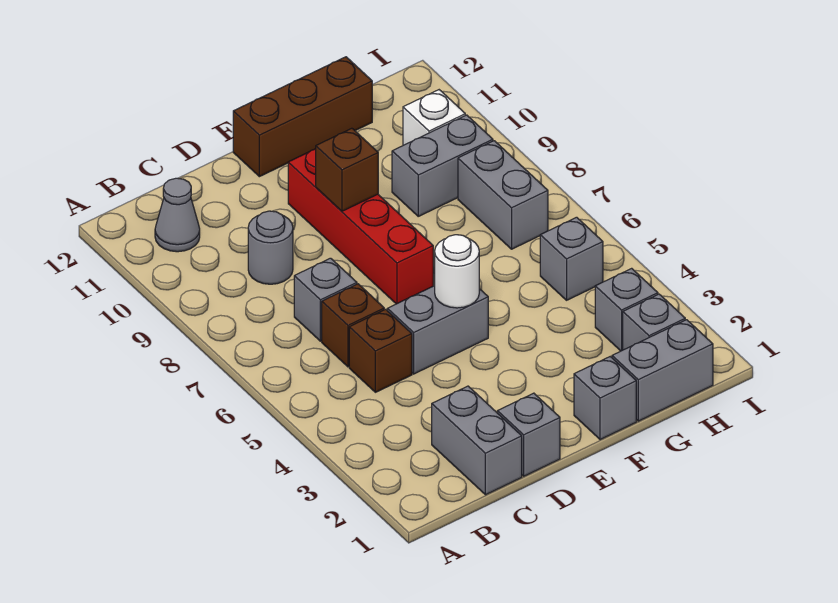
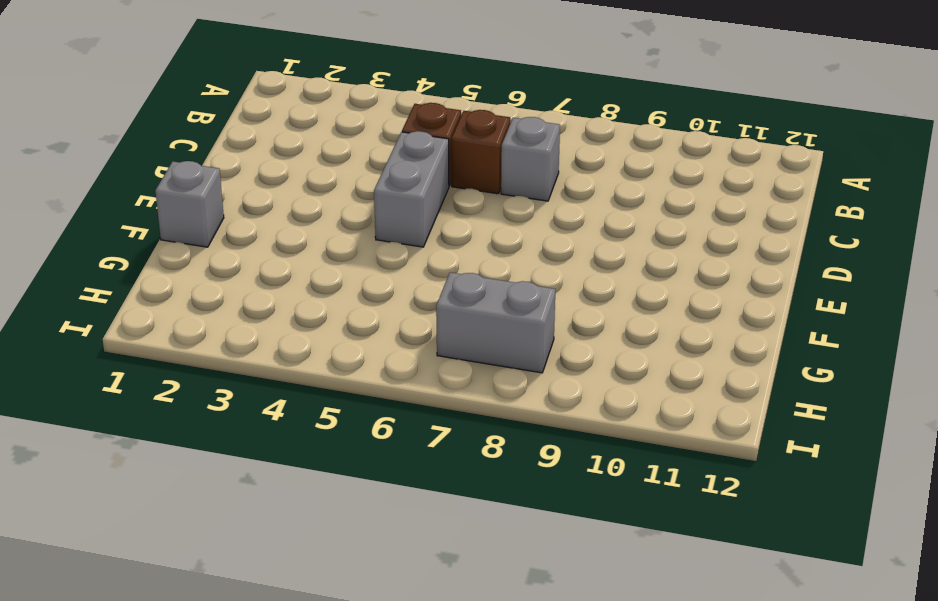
none -> grey cone B11 level 1
none -> grey brick C1:C2 level 1
none -> grey round brick C9 level 1

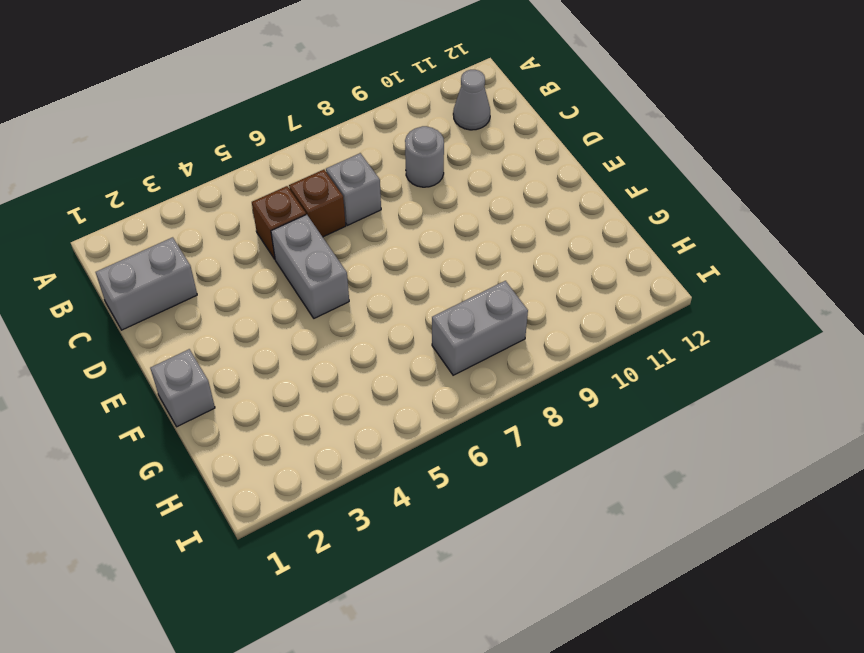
none -> grey brick D1 level 1
none -> red brick E7:E10 level 1
none -> brown brick E12:G12 level 1

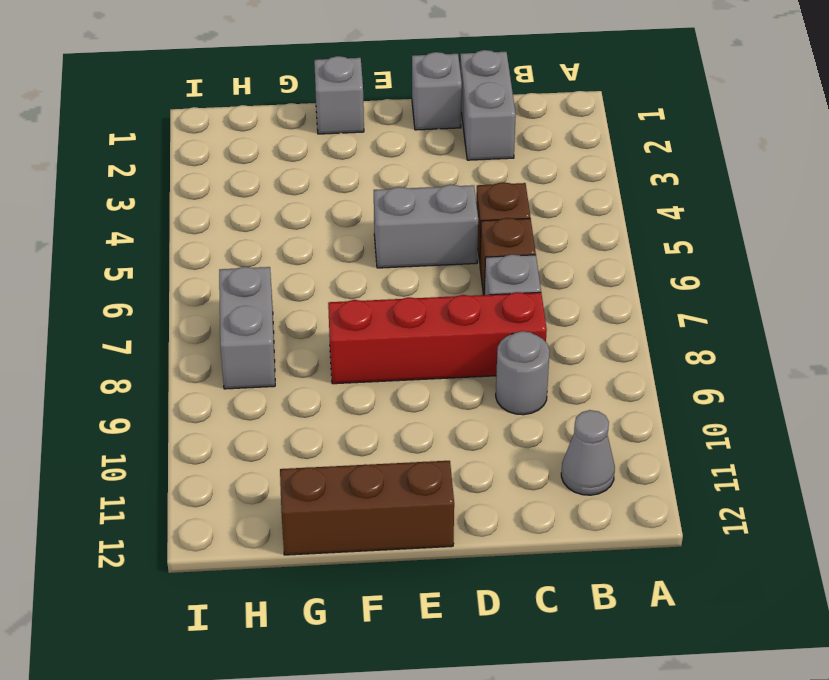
red brick C8:F8 level 1 -> red brick E7:E10 level 1
none -> grey brick G1:H1 level 1
none -> grey brick G9:H9 level 1
none -> grey brick H2 level 1

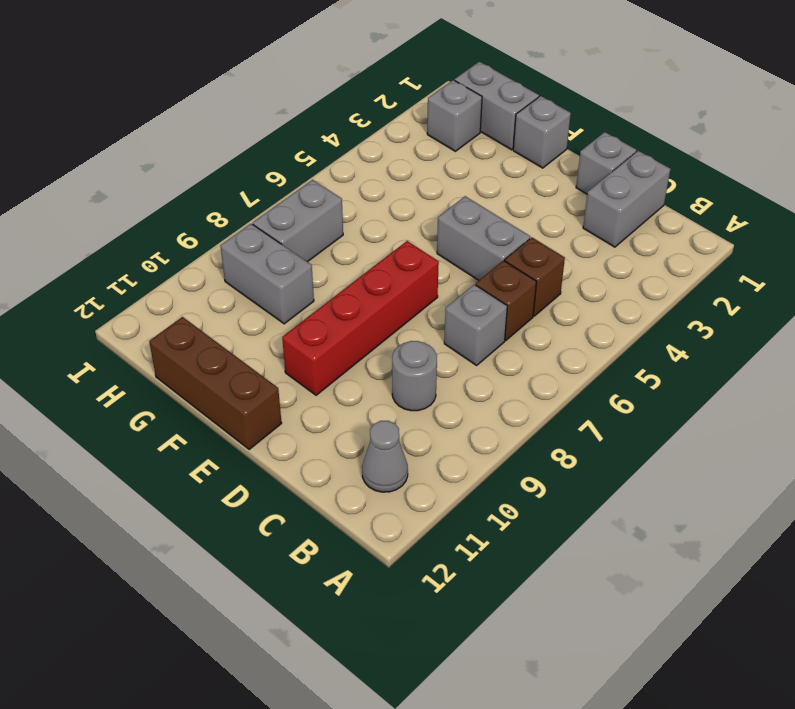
none -> grey brick H3 level 1
none -> grey brick H5 level 1
none -> white brick H10 level 1

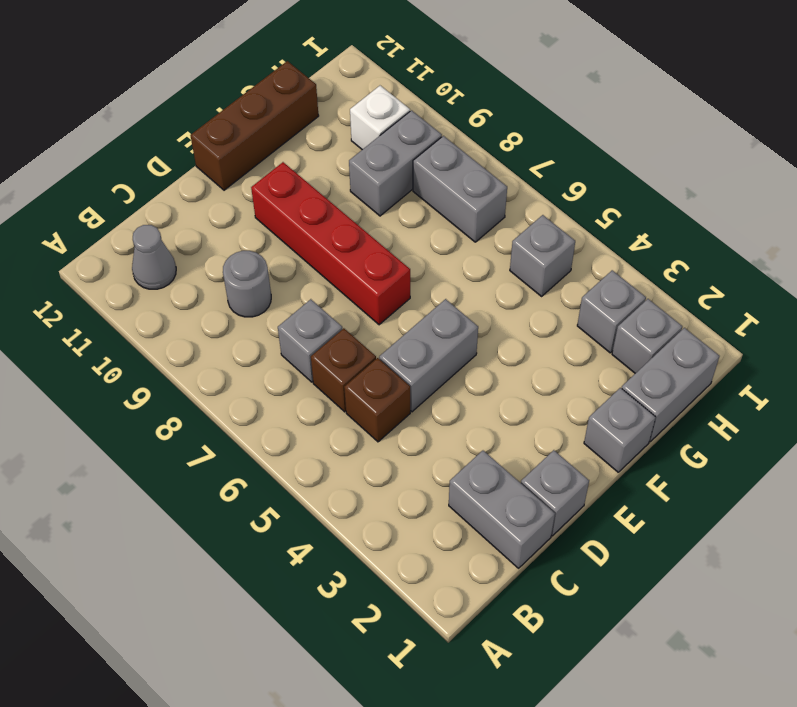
none -> white round brick E5 level 2
none -> brown brick E9 level 2

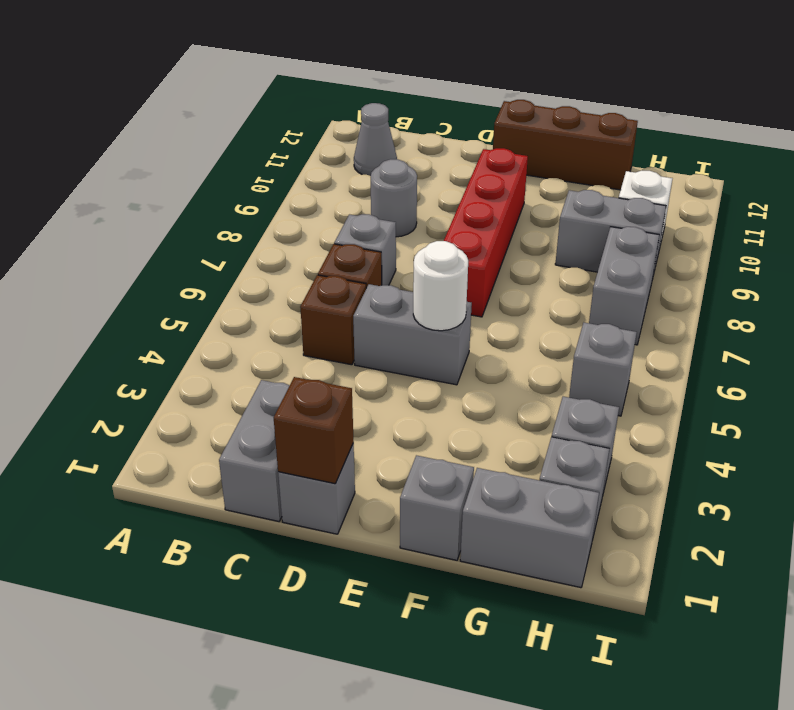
brown brick D1 level 2 -> brown brick E9 level 2

